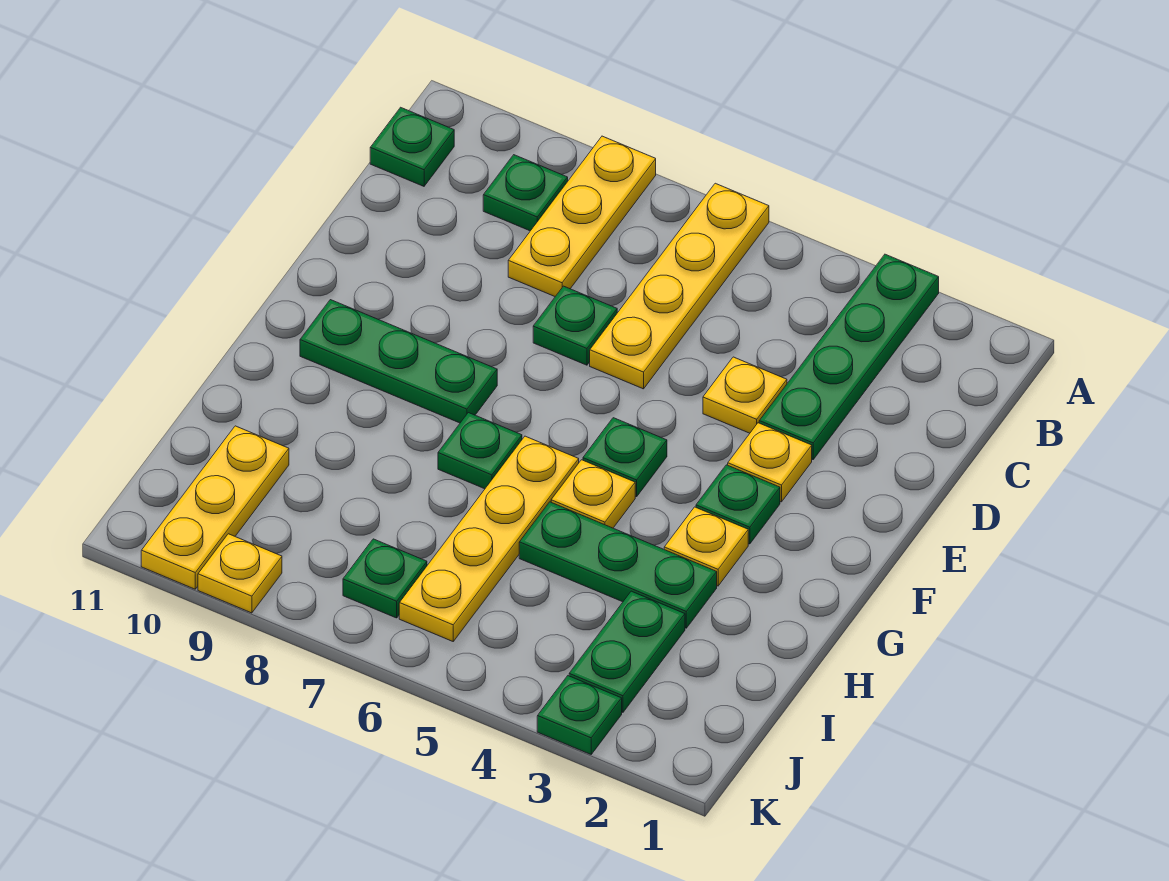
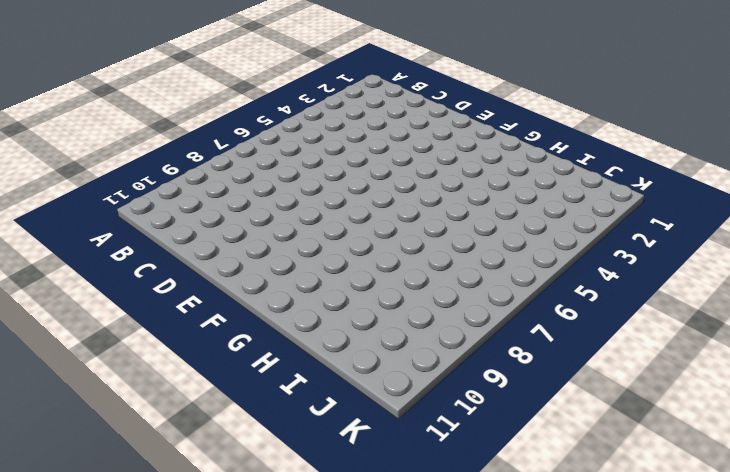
none -> green plate A3:D3 level 1
none -> yellow plate A6:D6 level 1
none -> yellow plate A8:C8 level 1

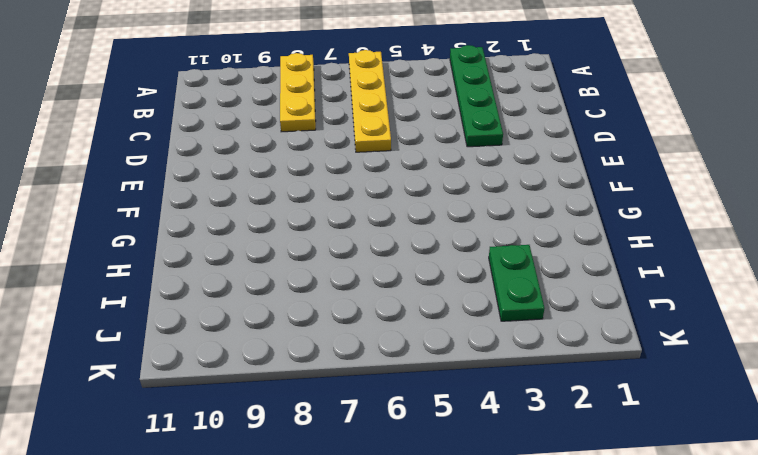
none -> green plate B9 level 1
none -> green plate B11 level 1
none -> yellow plate D4 level 1

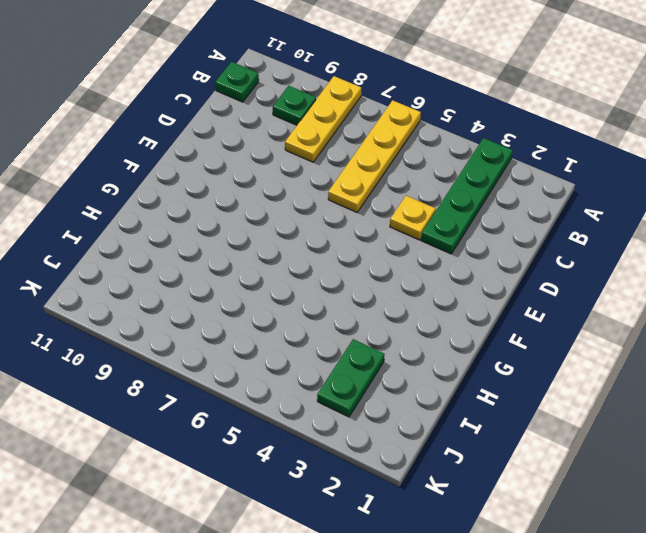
none -> green plate D7 level 1
none -> yellow plate E3 level 1
none -> green plate F3 level 1

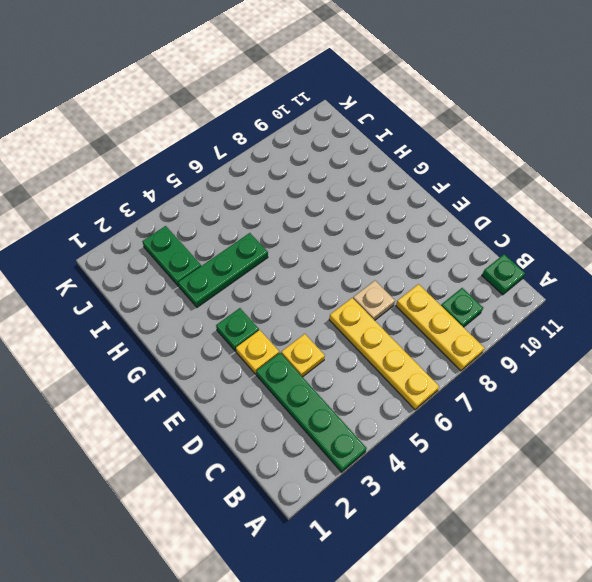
tan plate D7 level 1 -> green plate D7 level 1
none -> green plate F5 level 1
none -> green plate F8:F10 level 1
none -> yellow plate G3 level 1

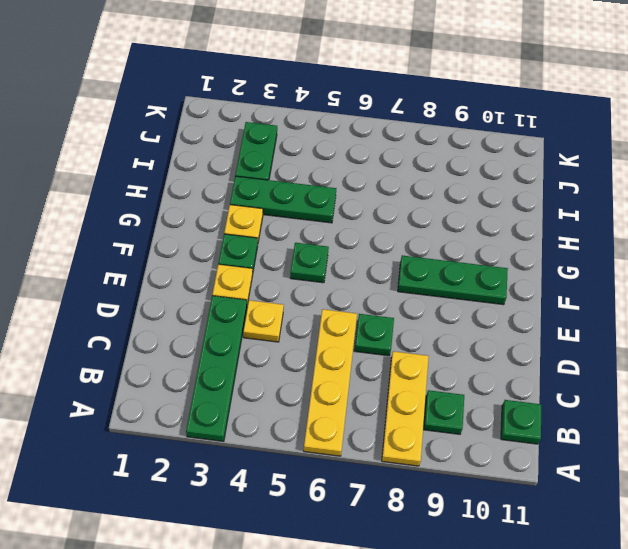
none -> yellow plate G5 level 1
none -> yellow plate G6:J6 level 1
none -> green plate G7 level 1

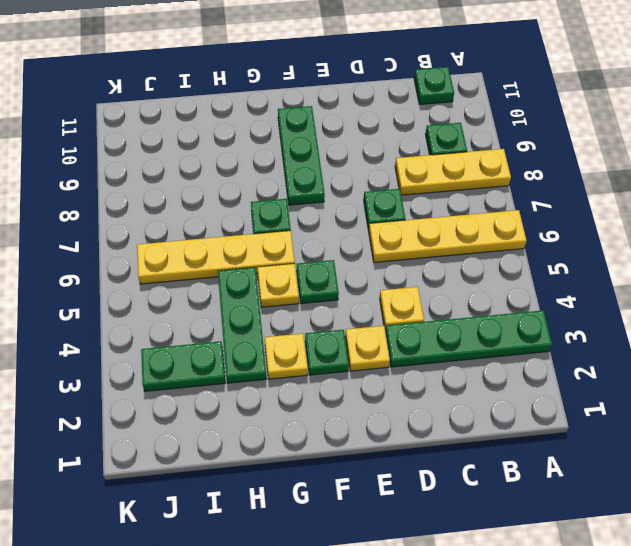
none -> yellow plate I10:K10 level 1
none -> green plate J7 level 1
none -> green plate K3 level 1

